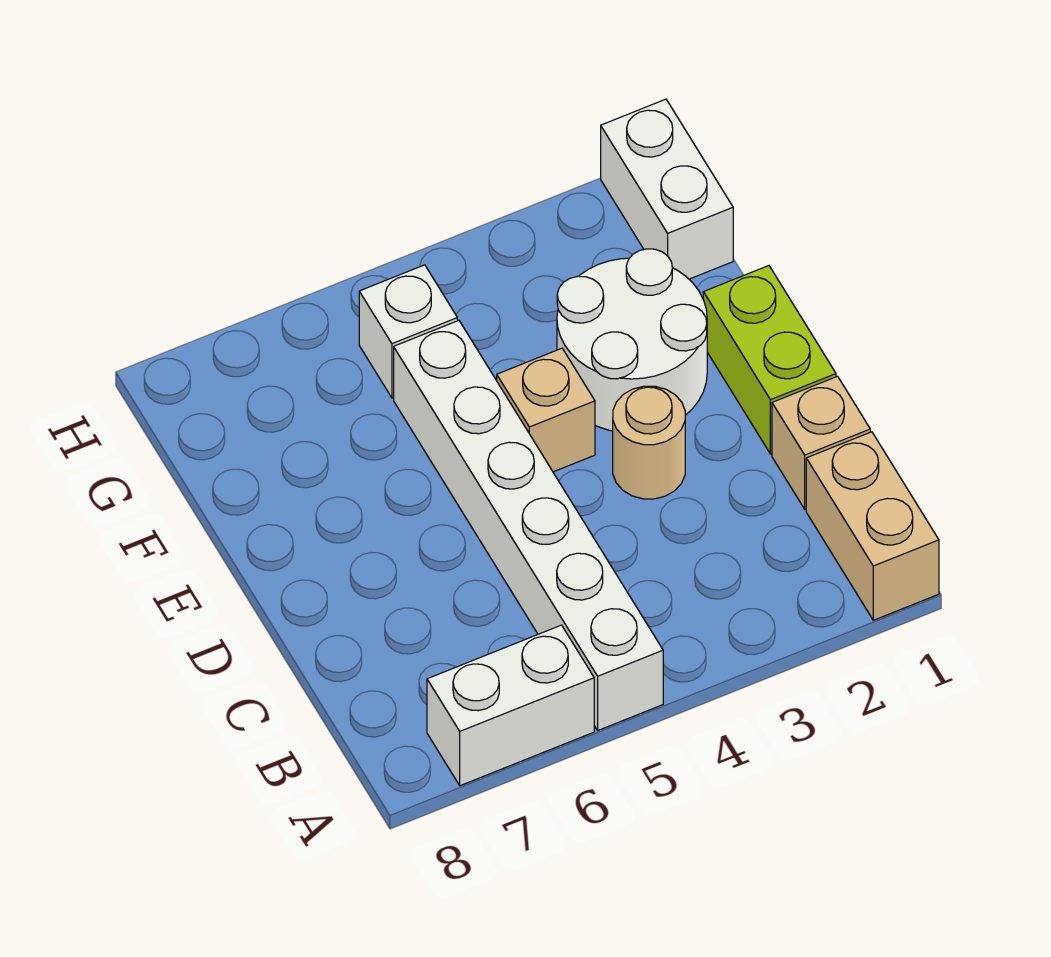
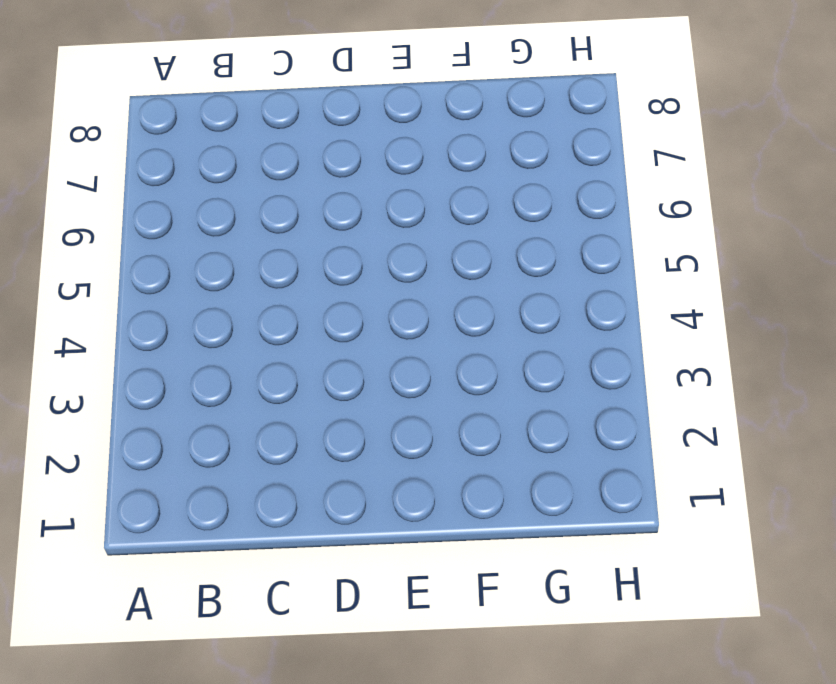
none -> tan brick A1:B1 level 1
none -> white brick A5:F5 level 1

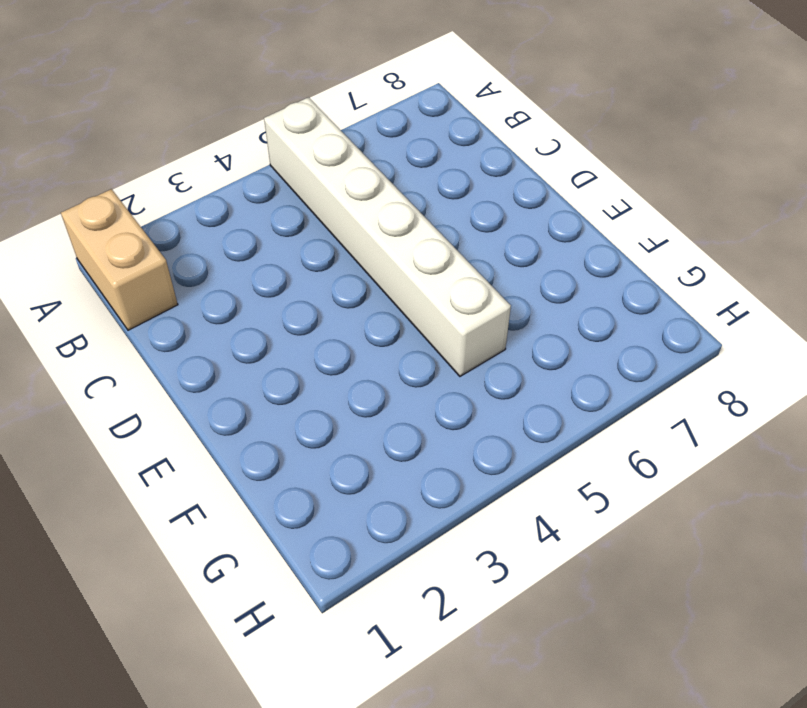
none -> white brick A6:A7 level 1
none -> tan brick C1 level 1

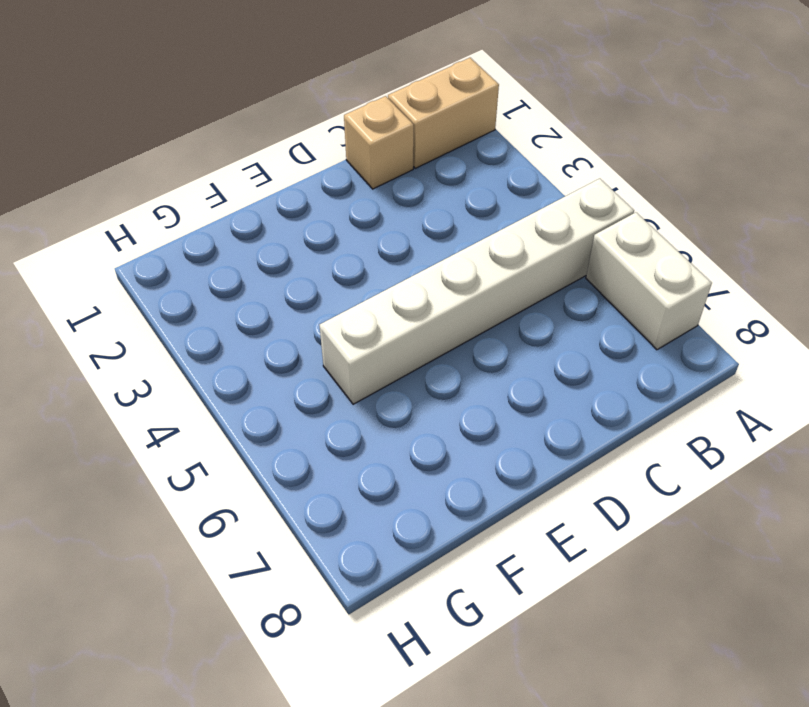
none -> lime brick D1:E1 level 1
none -> tan round brick D3 level 1

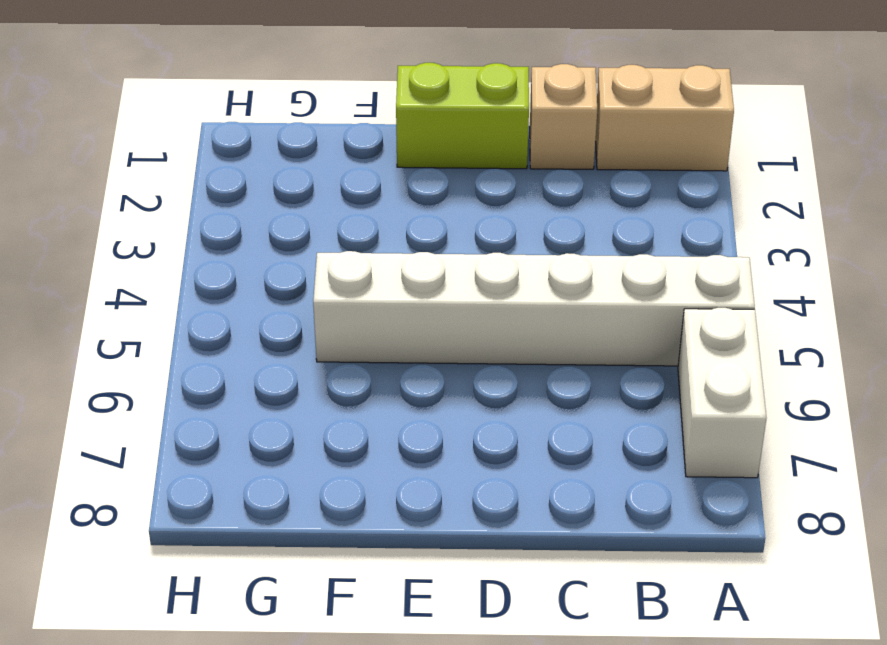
none -> tan round brick D3 level 1
none -> white round brick E2:F3 level 1

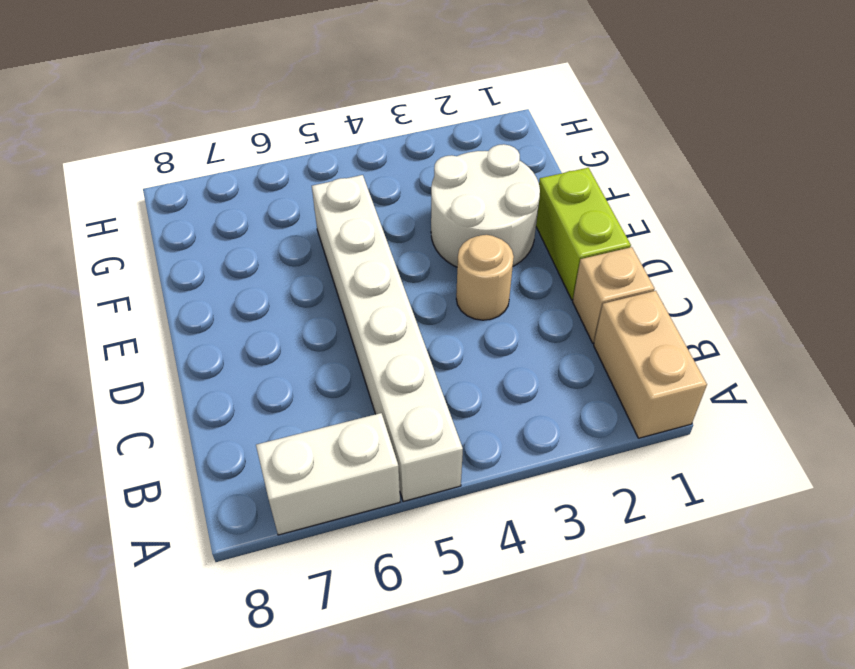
none -> tan brick E4 level 1
none -> white brick G1:H1 level 1

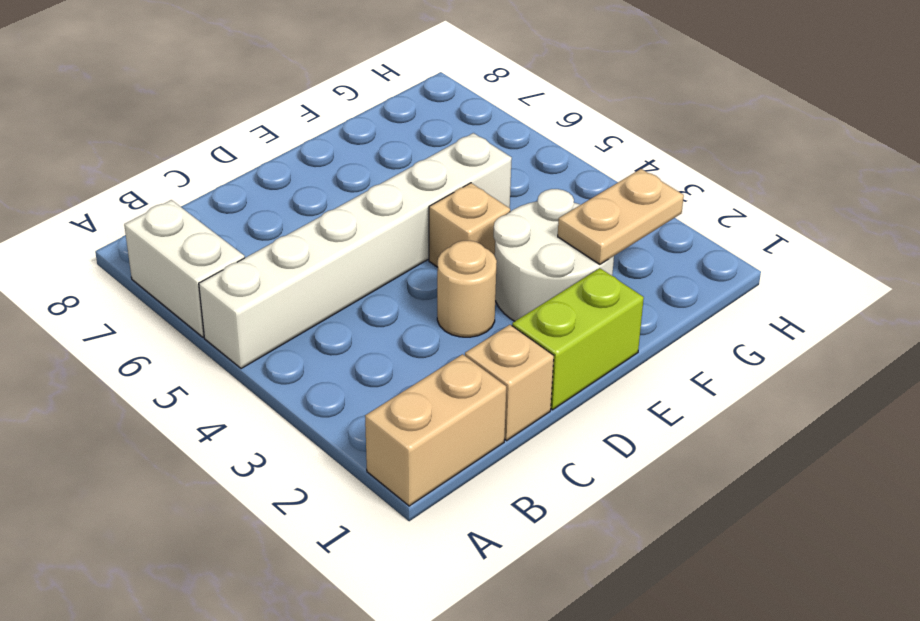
tan plate F2:G2 level 2 -> none
none -> white brick G1:H1 level 1
none -> white brick G5 level 1

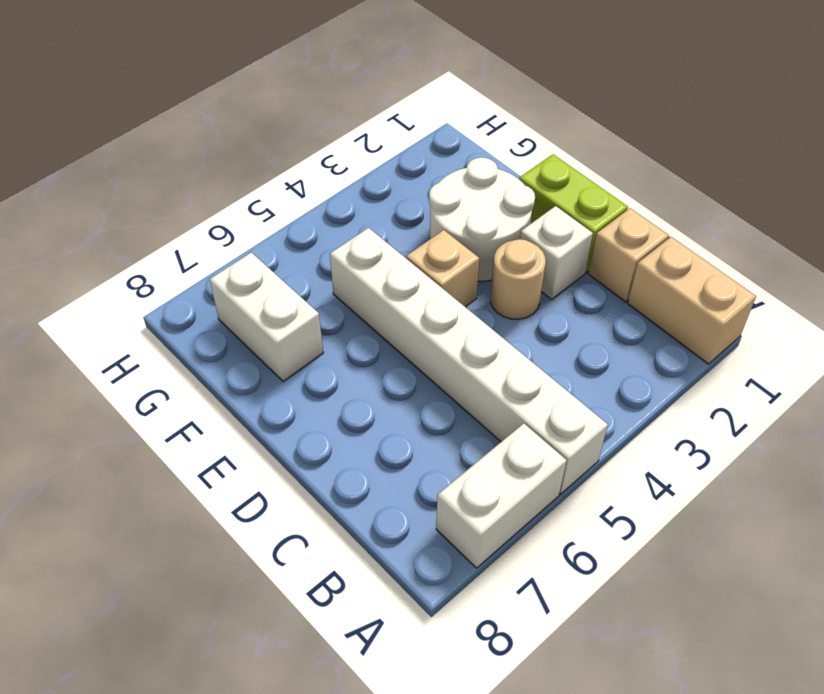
white brick D2 level 1 -> white brick G5 level 1
white brick F7:G7 level 1 -> white brick G1:H1 level 1

